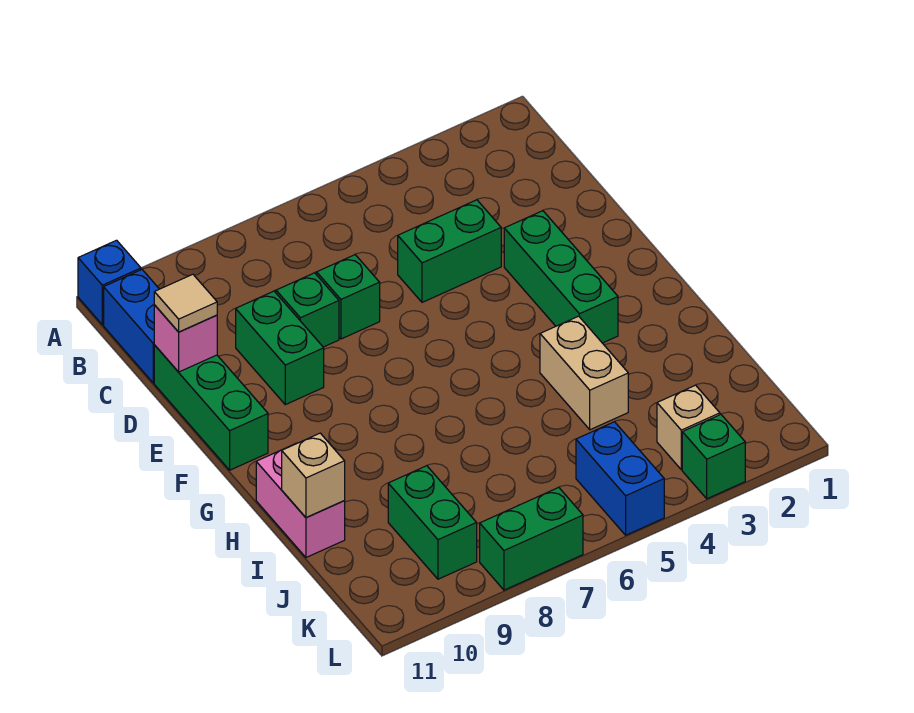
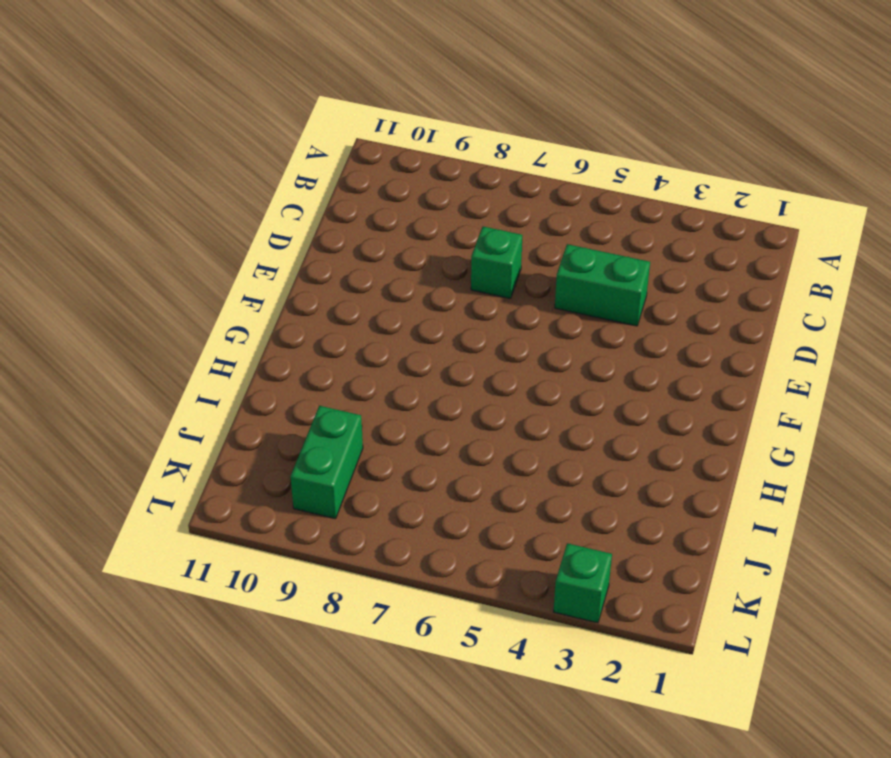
none -> blue brick A11 level 1
none -> blue brick B11:C11 level 1
none -> green brick D8 level 1

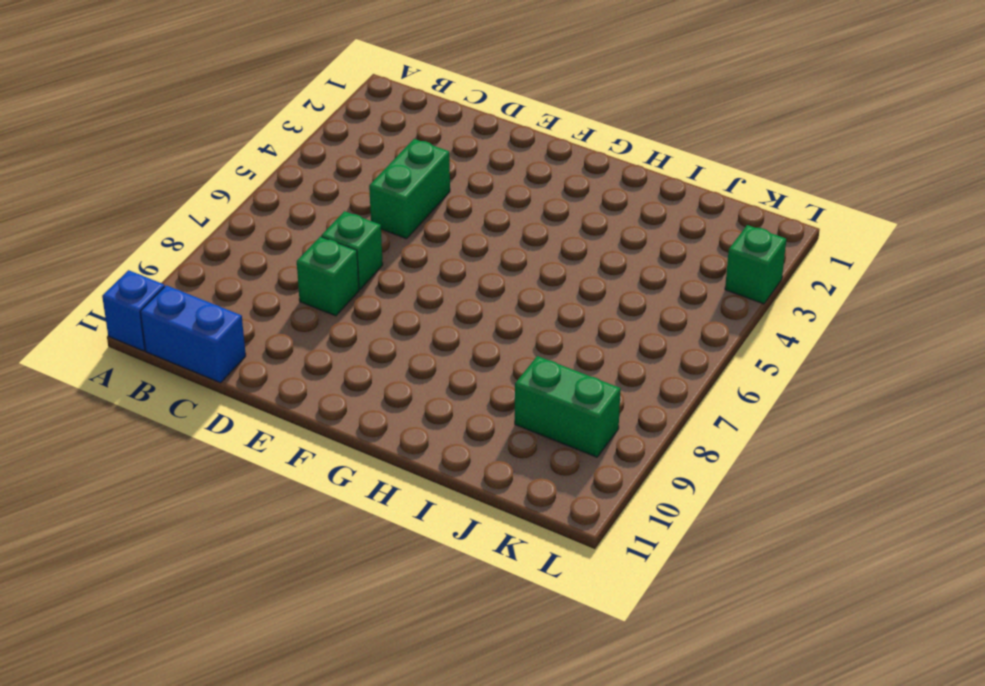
none -> green brick D9:E9 level 1
none -> green brick D11:F11 level 1
none -> green brick E3:G3 level 1

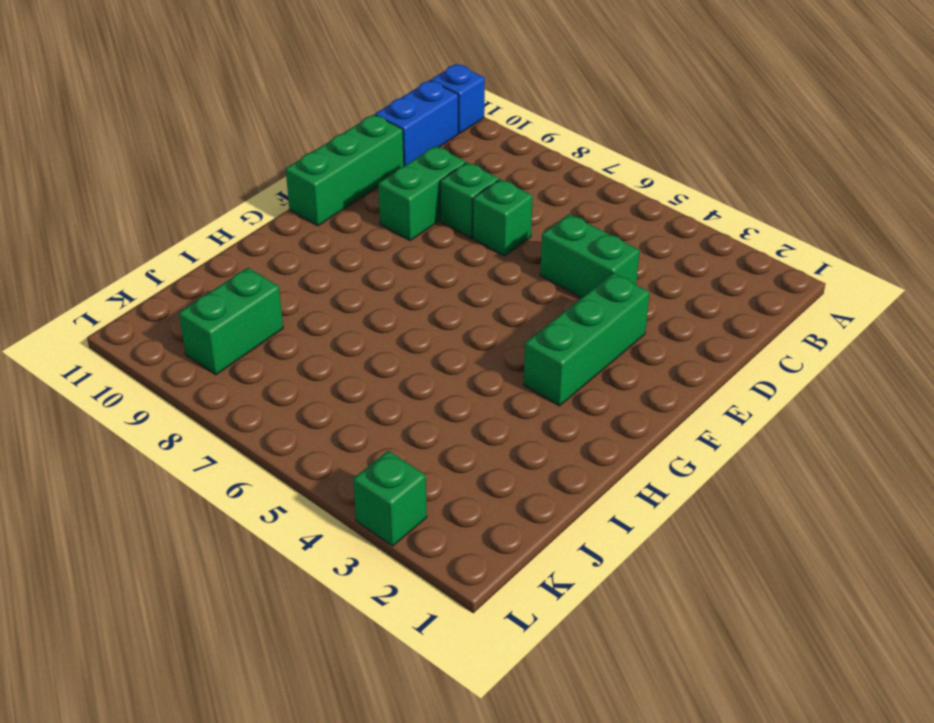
none -> tan brick H4:I4 level 1
none -> pink brick H11:I11 level 1
none -> tan brick K3 level 1

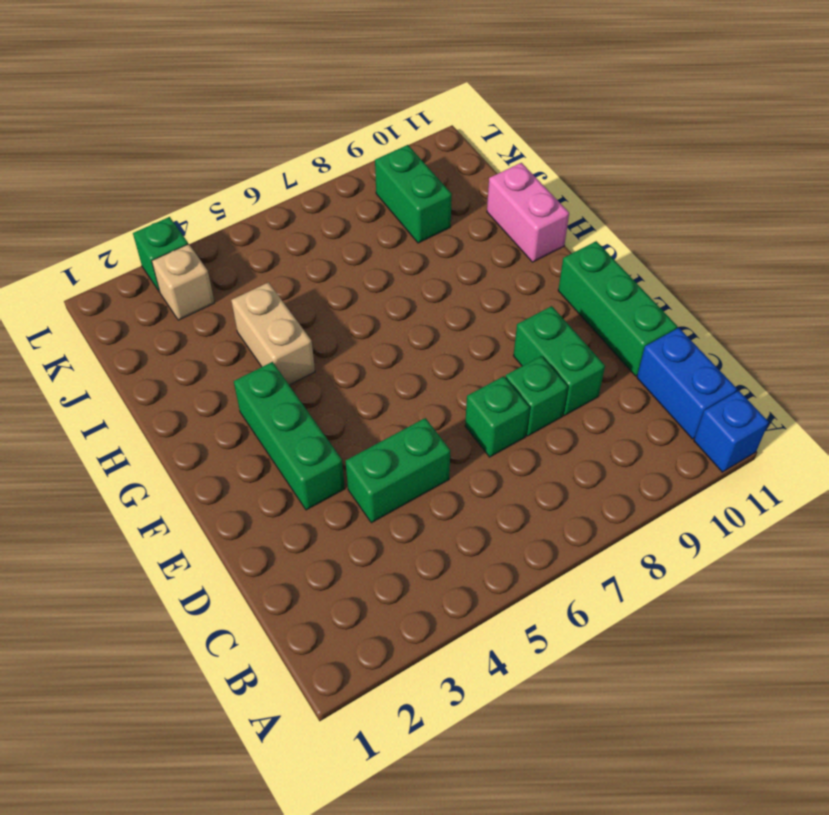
none -> blue brick K5:L5 level 1
none -> green brick L7:L8 level 1
none -> pink brick D11 level 2

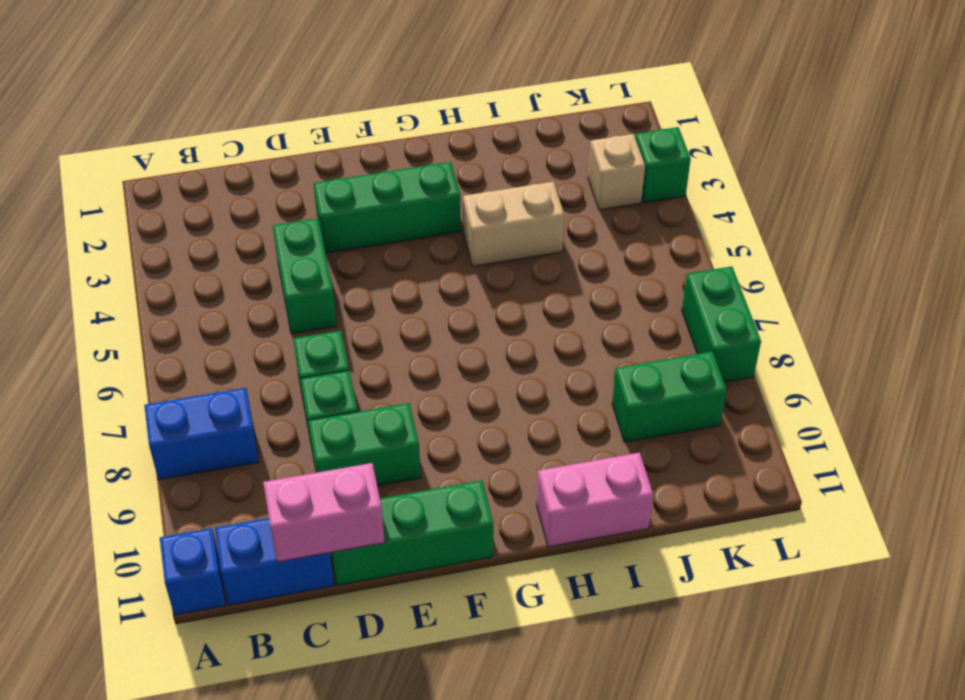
blue brick A8:B8 level 1 -> blue brick K5:L5 level 1
pink brick C11:D11 level 2 -> pink brick D11 level 2
none -> tan brick I11 level 2
none -> tan tile D11 level 3

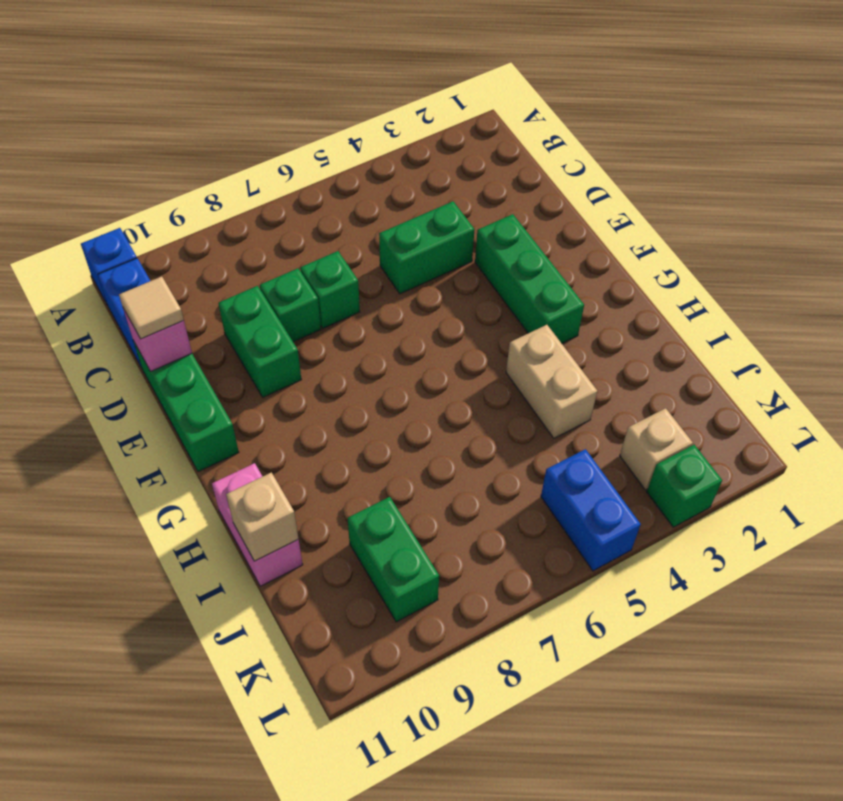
none -> green brick L7:L8 level 1

